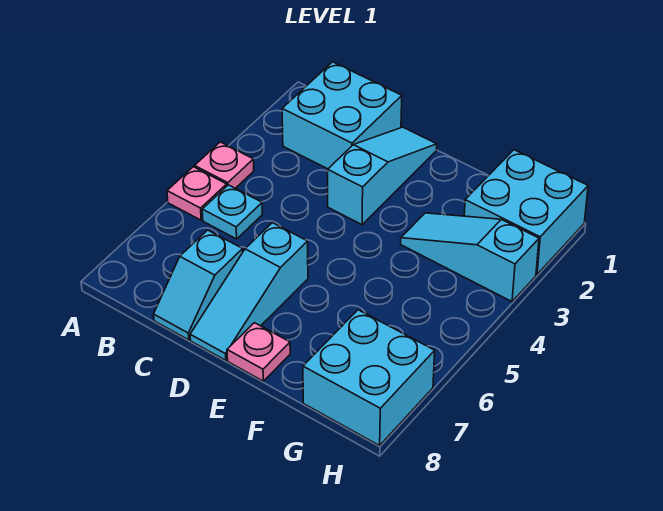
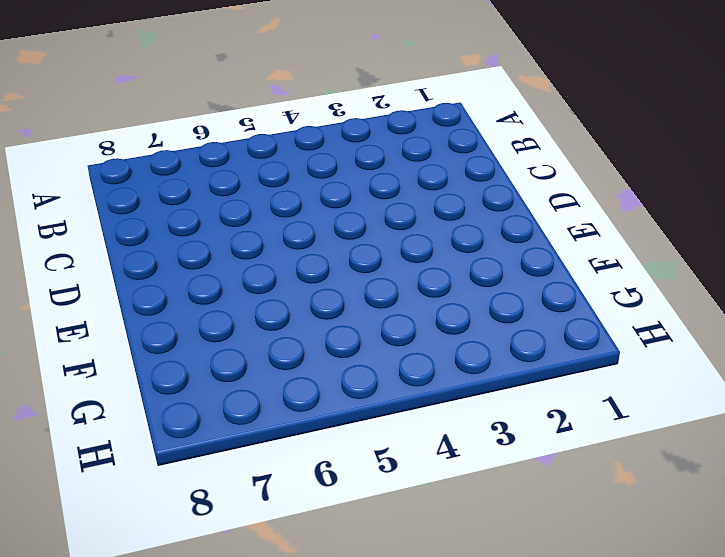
none -> pink plate A4 level 1
none -> pink plate A5 level 1

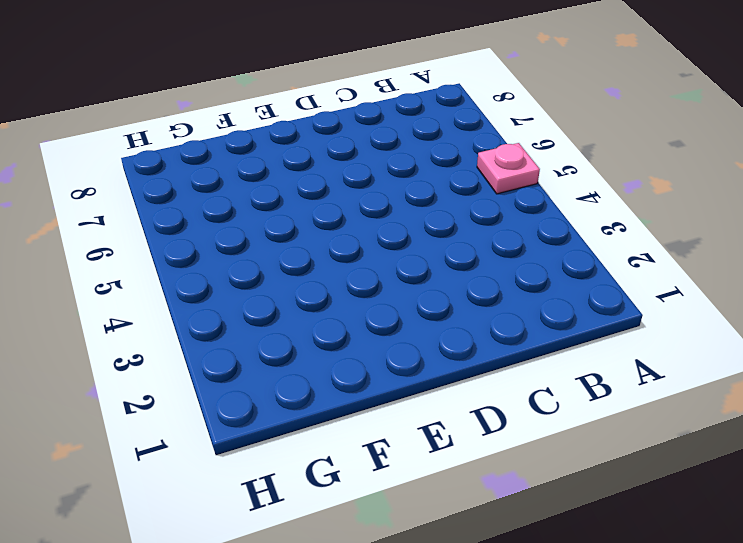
none -> pink plate A4 level 1
none -> cyan brick B1:C2 level 1

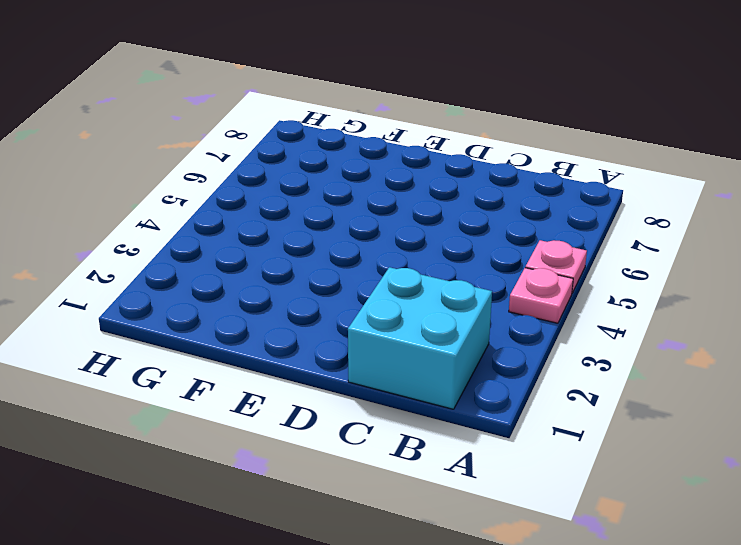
none -> cyan plate B5 level 1
none -> cyan slope C7:C8 level 1 top 7

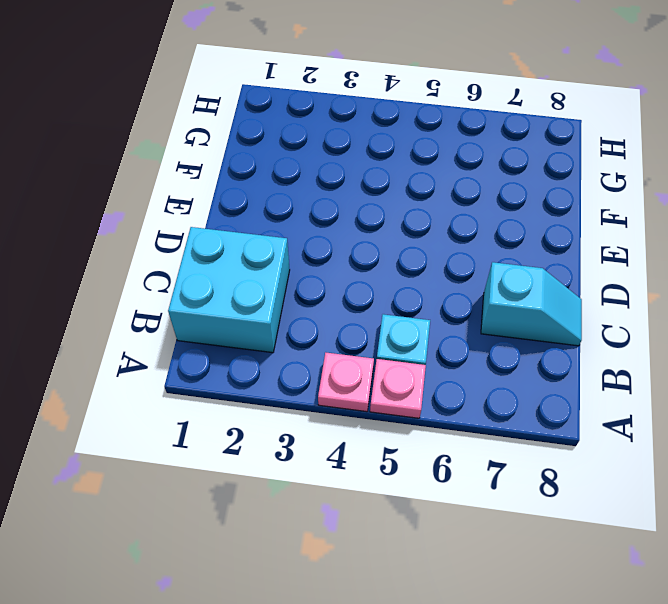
none -> cyan slope D1:D3 level 1 top 3
none -> cyan slope D6:D8 level 1 top 6

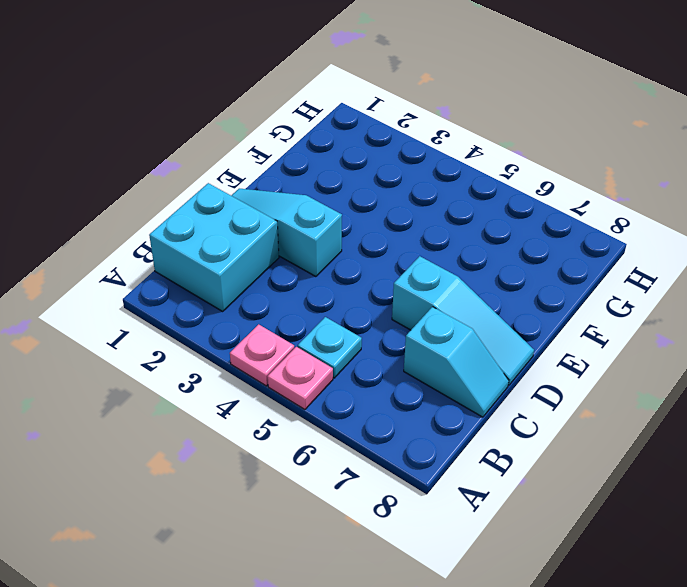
none -> pink plate E8 level 1
none -> cyan slope F3:H3 level 1 top H

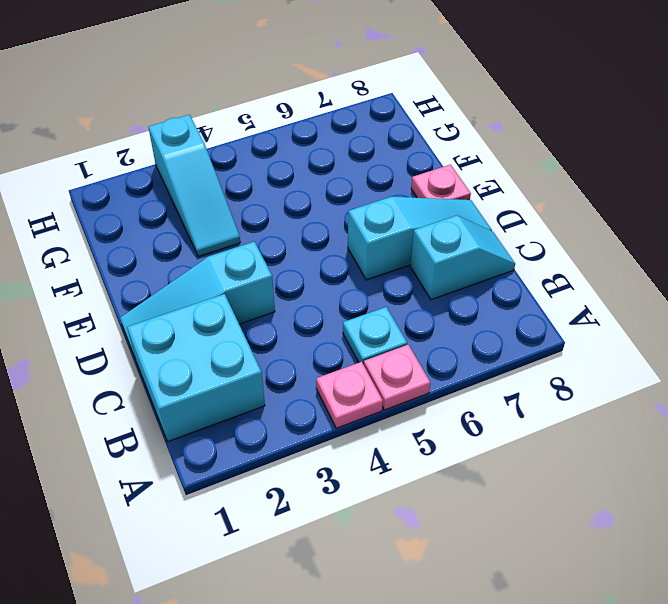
none -> cyan brick G1:H2 level 1
none -> cyan brick G7:H8 level 1

